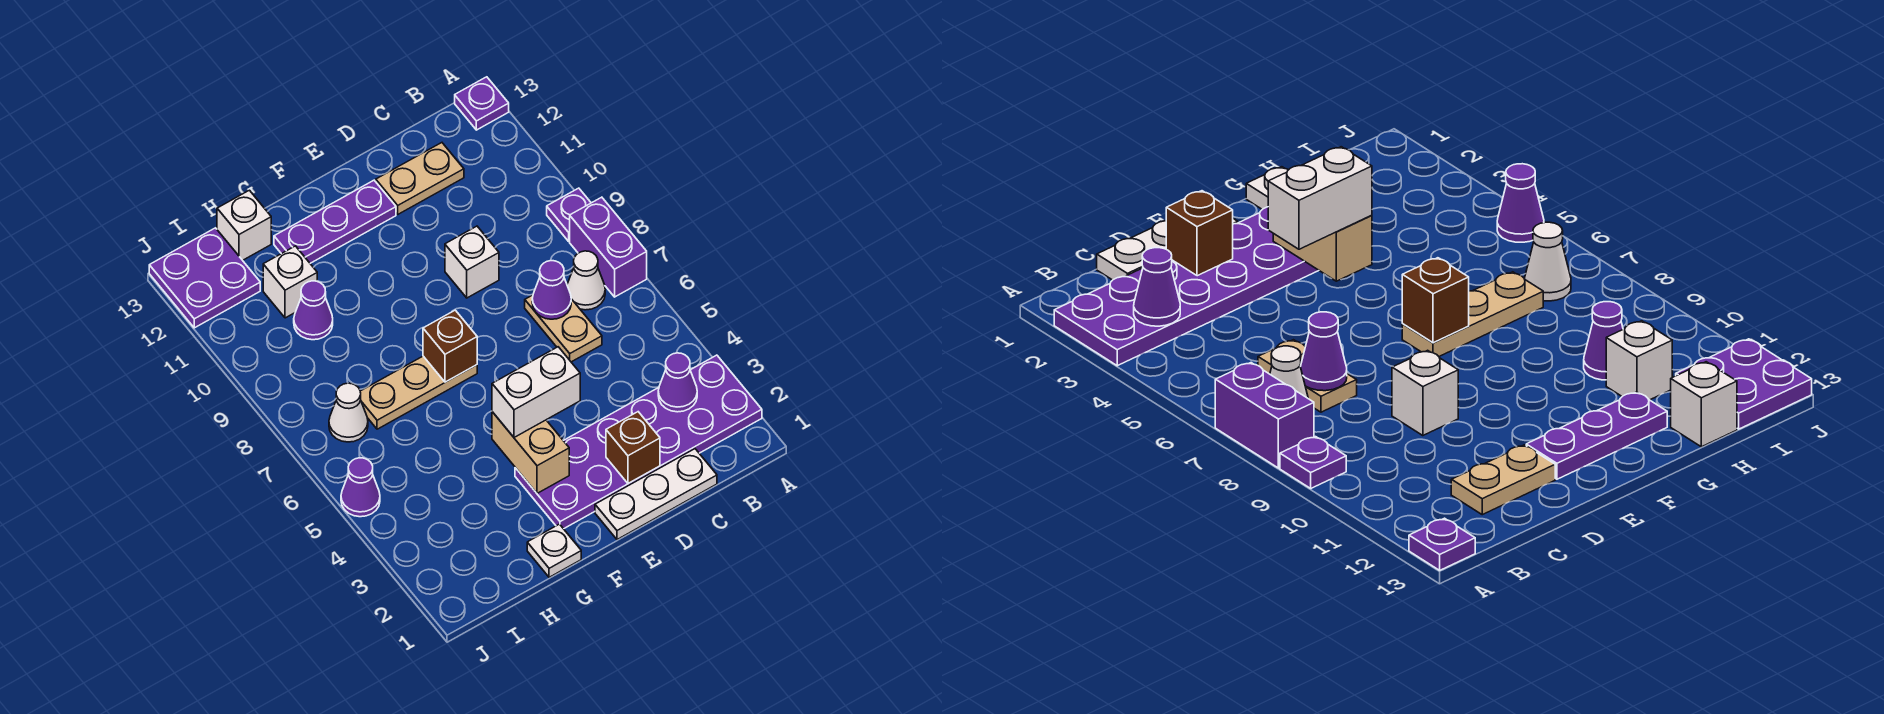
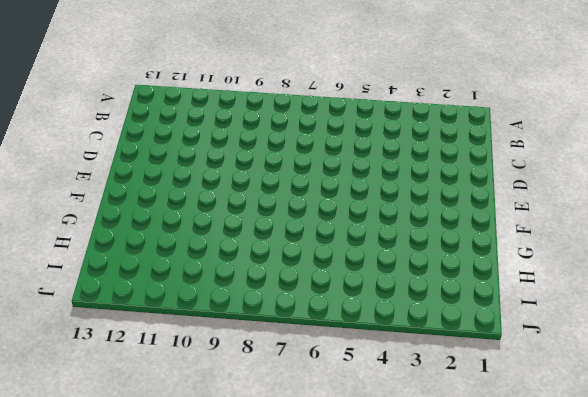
none -> purple plate A2:F3 level 1
none -> purple brick A7:A8 level 1
none -> purple plate A9 level 1

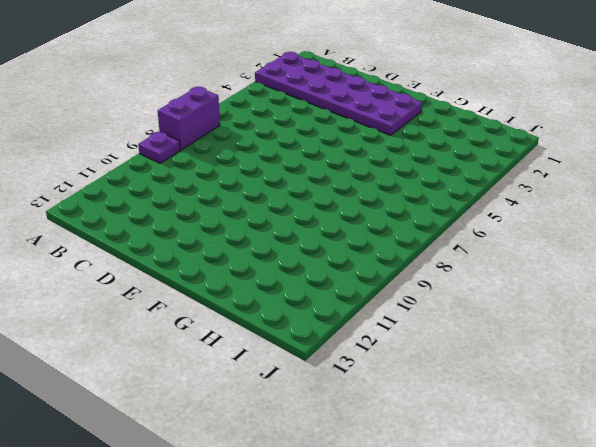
none -> purple plate A13 level 1
none -> white cone B7 level 1
none -> white plate C1:E1 level 1

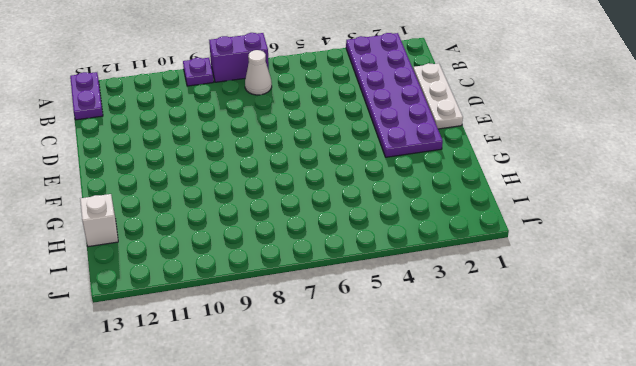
purple plate A13:B13 level 1 -> purple plate A13 level 1
none -> tan plate C6:C7 level 1
none -> tan plate C12:D12 level 1
none -> white brick D9 level 1

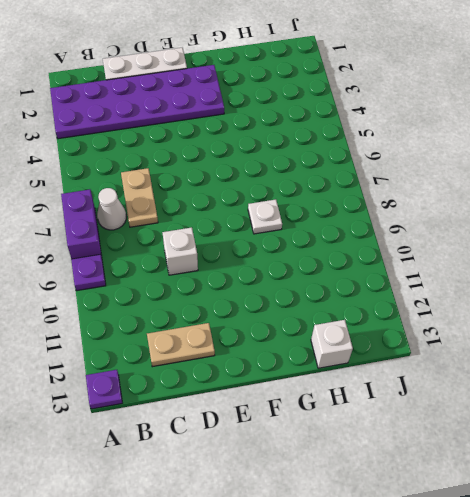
white plate G8 level 1 -> white plate G1 level 1
none -> purple plate E12:G12 level 1
none -> tan plate F7:H7 level 1
none -> purple cone H10 level 1

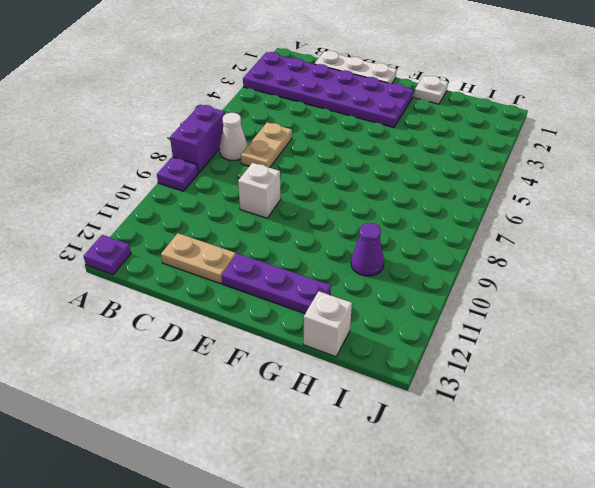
none -> tan plate F7:H7 level 1
none -> white brick H11 level 1
none -> white cone I7 level 1

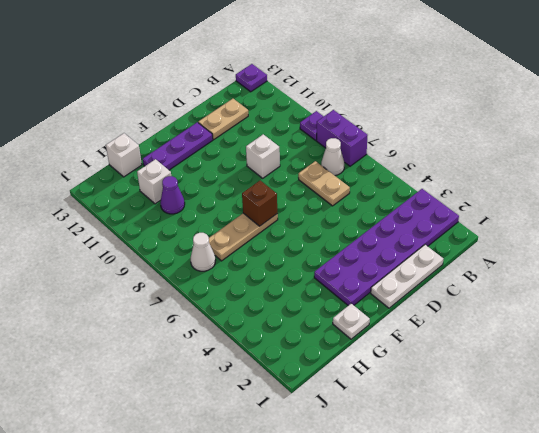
none -> purple plate I12:J13 level 1
none -> purple cone J5 level 1
none -> purple cone B3 level 2

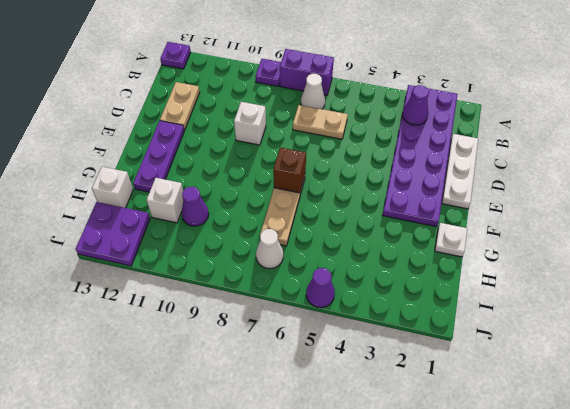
none -> purple cone C7 level 2
none -> brown brick D2 level 2
none -> tan brick F3:F4 level 2

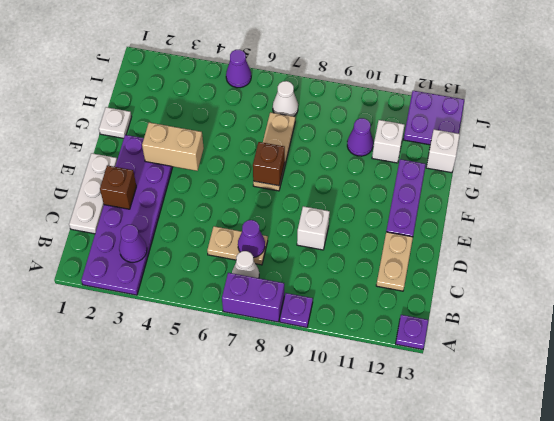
none -> white brick E4:F4 level 3

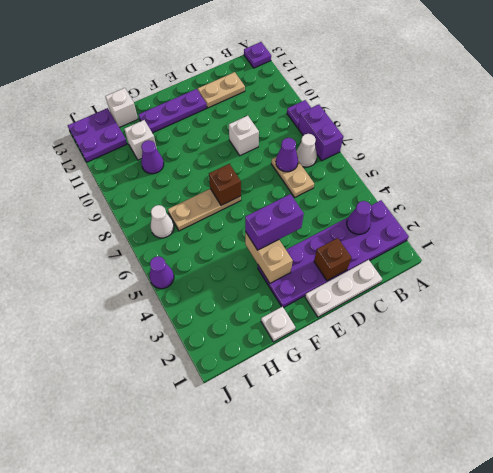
purple brick E4:F4 level 3 -> white brick E4:F4 level 3

